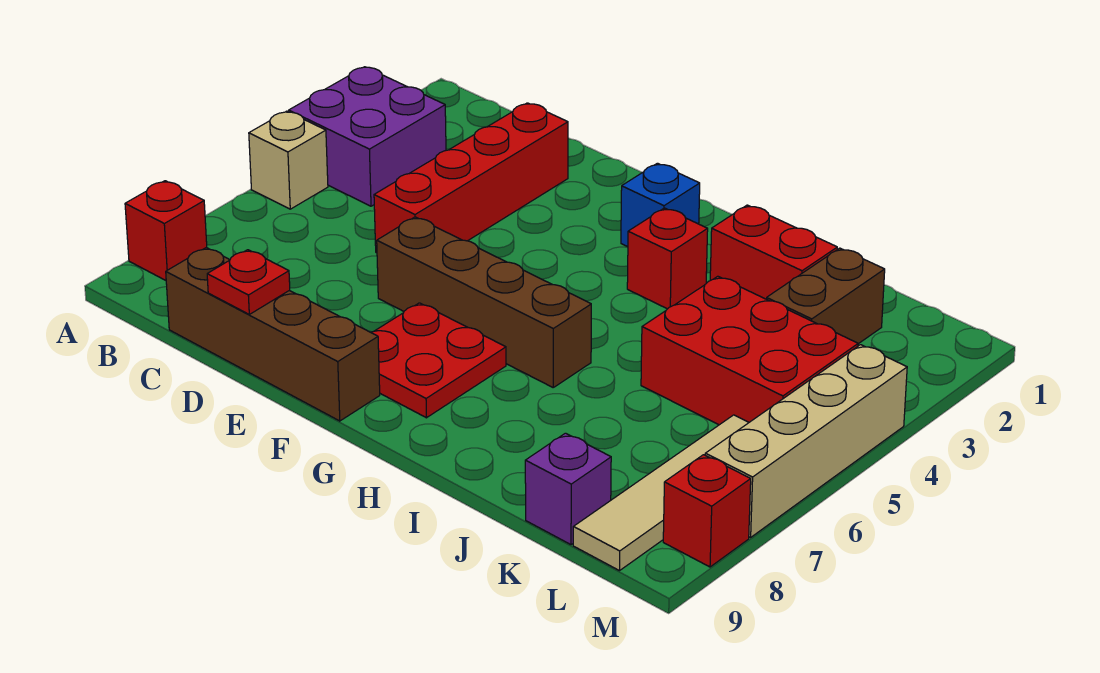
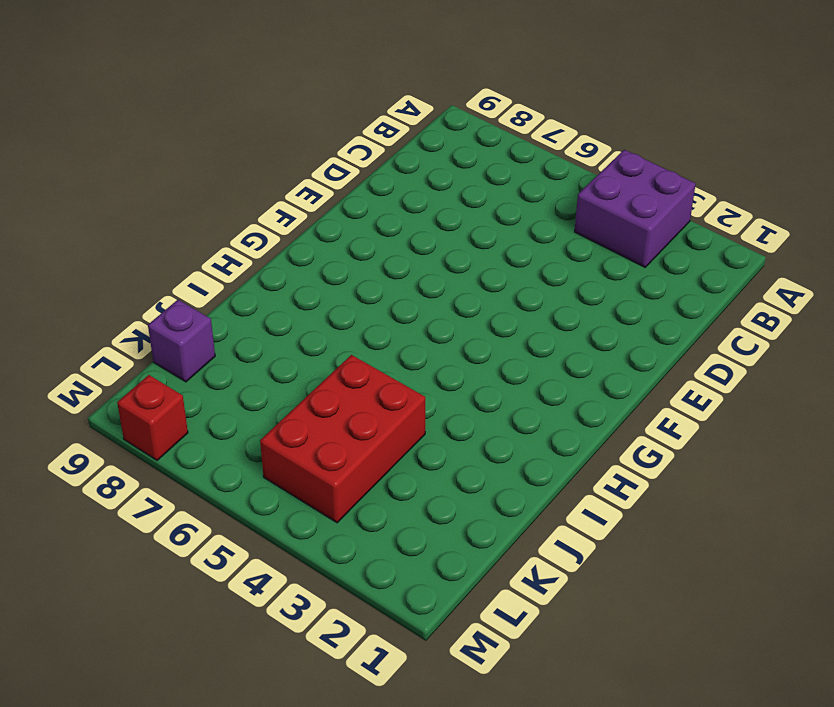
none -> tan brick A5 level 1
none -> red brick A8 level 1
none -> brown brick C9:F9 level 1

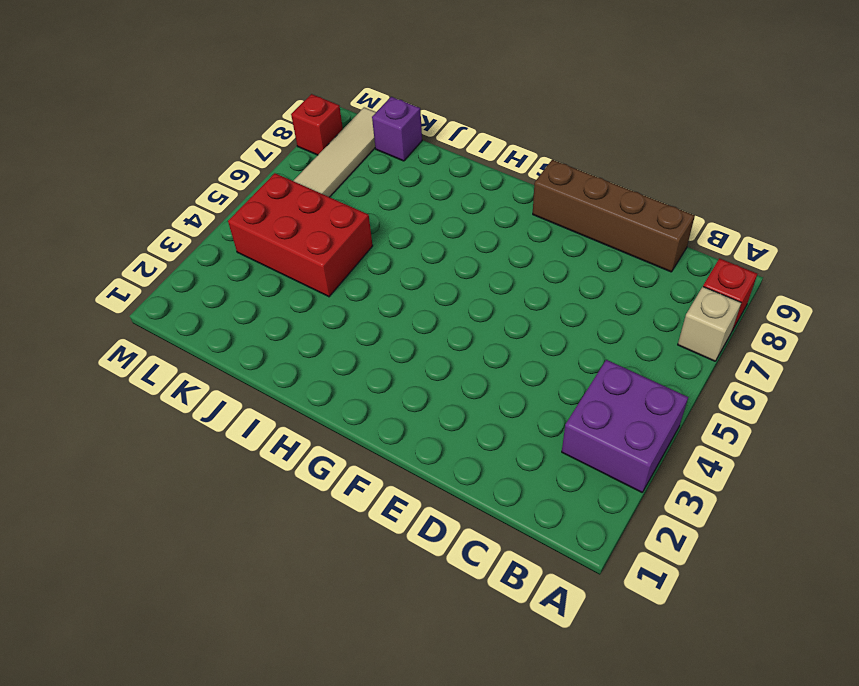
tan brick A7 level 1 -> tan brick A5 level 1
none -> red brick D2:D5 level 1
none -> brown brick E6:H6 level 1
none -> red plate F7:G8 level 1

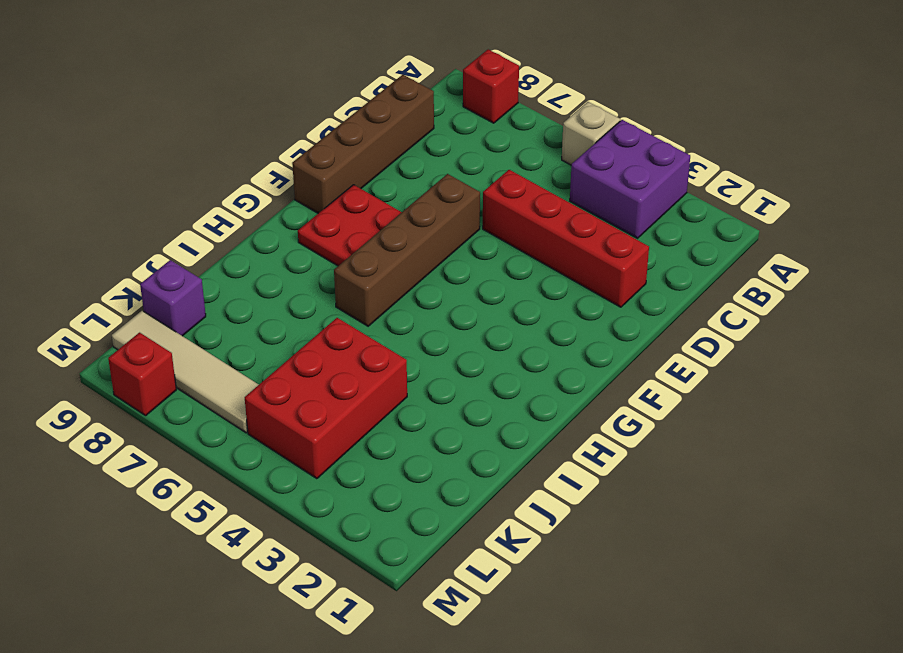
none -> blue brick G2 level 1
none -> red brick H3 level 1
none -> red brick I2:J2 level 1

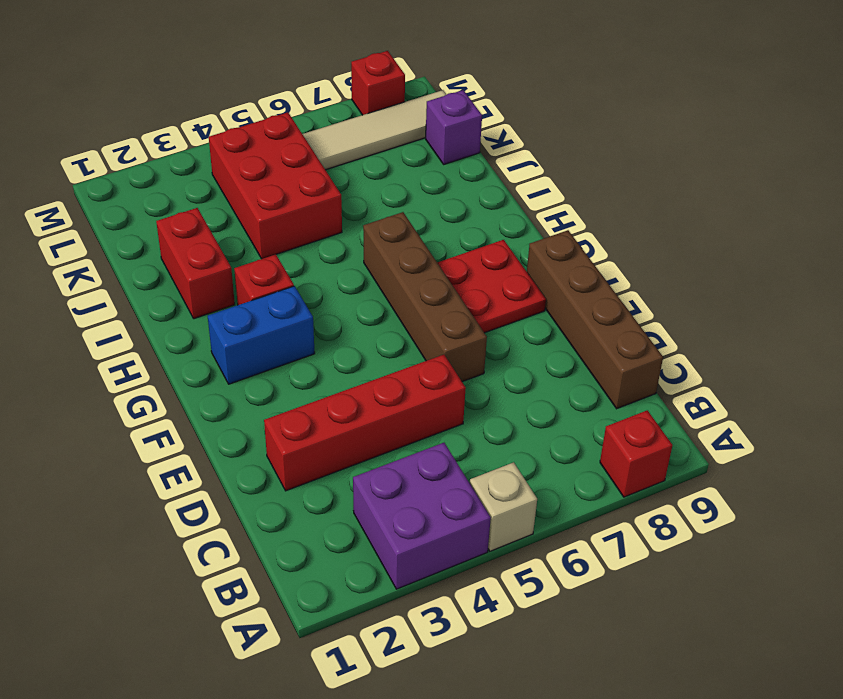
blue brick G2:G3 level 1 -> blue brick G2 level 1
none -> brown brick K2:K3 level 1
none -> tan brick M4:M7 level 1
none -> red plate D9 level 2

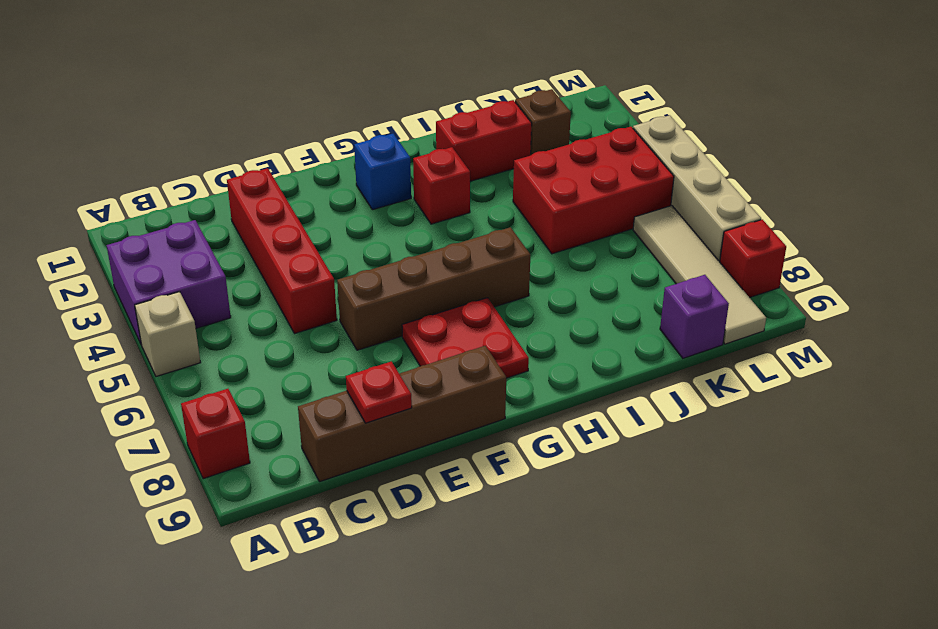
brown brick K2 level 1 -> brown brick K2:K3 level 1

